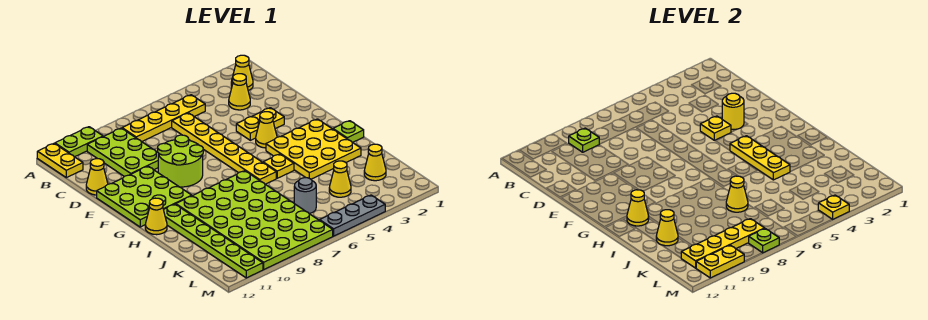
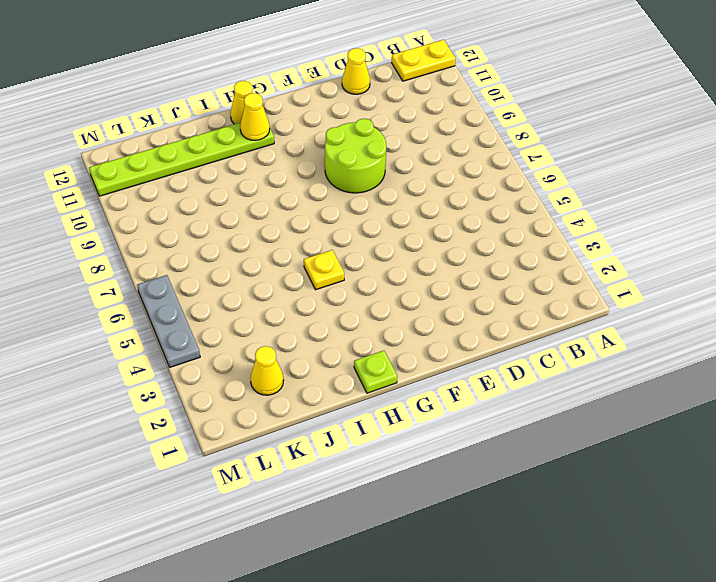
none -> lime plate A10:A11 level 1
none -> yellow cone B2 level 1
none -> yellow plate B5:B8 level 1
none -> lime plate B9:D10 level 1

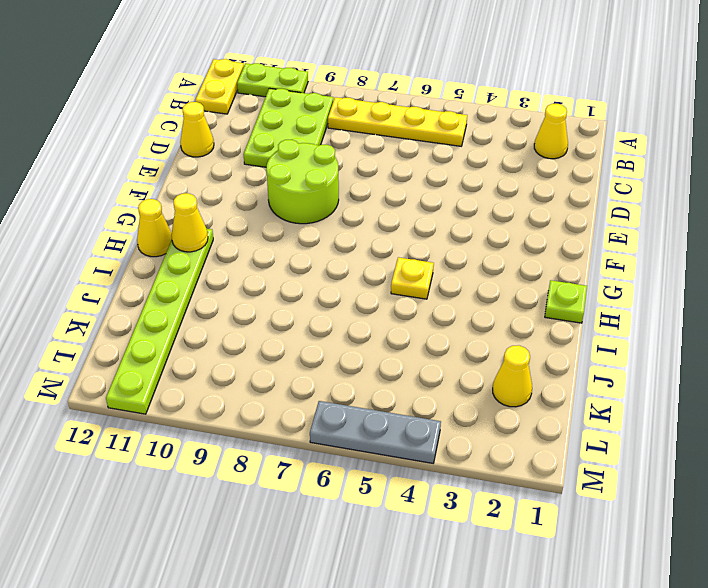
none -> yellow cone C3 level 1
none -> yellow plate C6:H6 level 1
none -> yellow plate E3:E4 level 1
none -> lime plate E10:G12 level 1

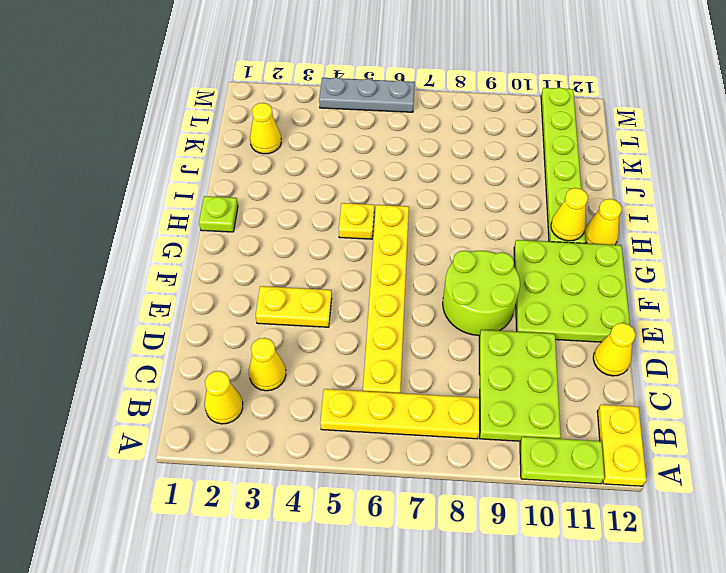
none -> yellow cone F4 level 1
none -> yellow plate G2:I4 level 1
none -> lime plate H7:M10 level 1
none -> yellow cone K4 level 1

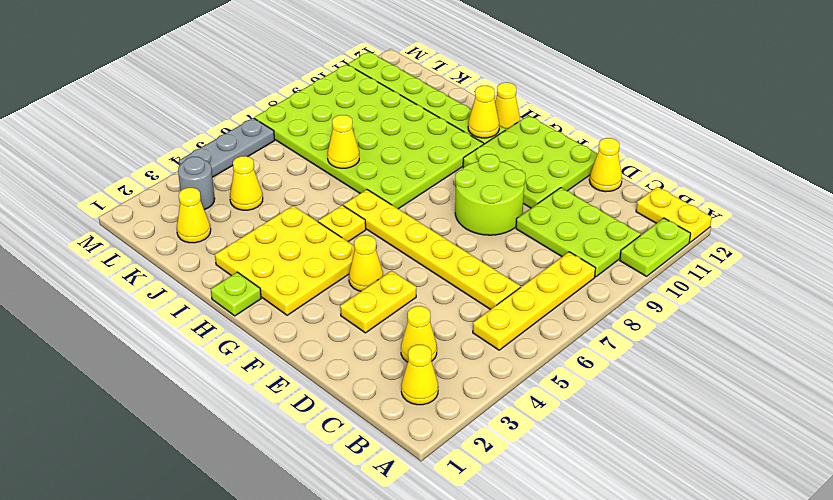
grey round brick L3 level 1 -> grey round brick K6 level 1
none -> lime plate B9 level 2
none -> yellow round brick E3 level 2
none -> yellow plate E4 level 2
none -> yellow plate G4:I4 level 2

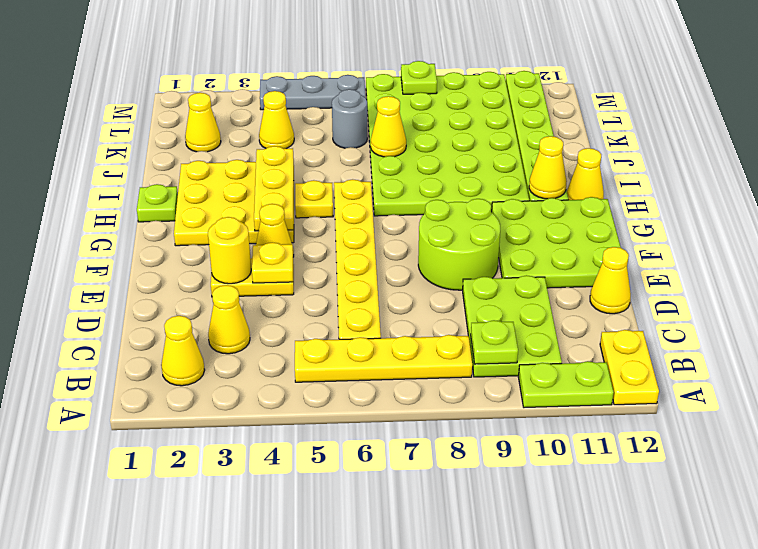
none -> yellow cone J11 level 2
none -> yellow plate L8:L11 level 2
none -> yellow plate M4 level 2
none -> yellow plate M10:M11 level 2

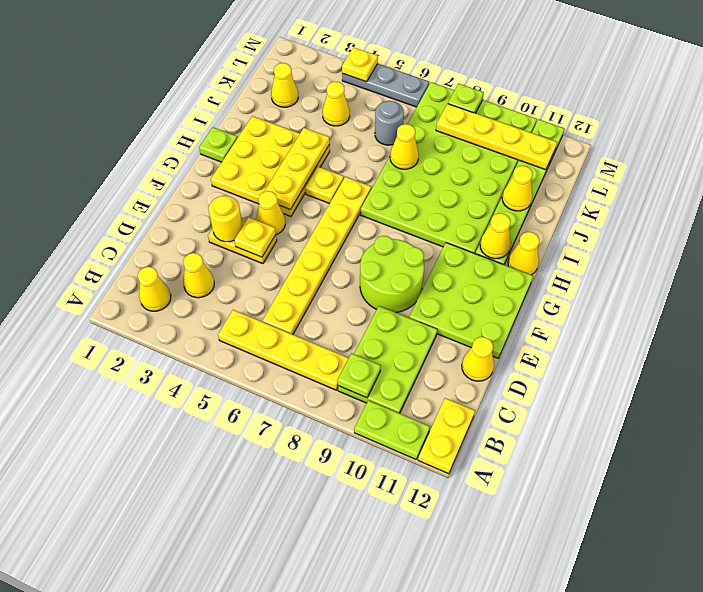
none -> yellow plate M10:M11 level 2

